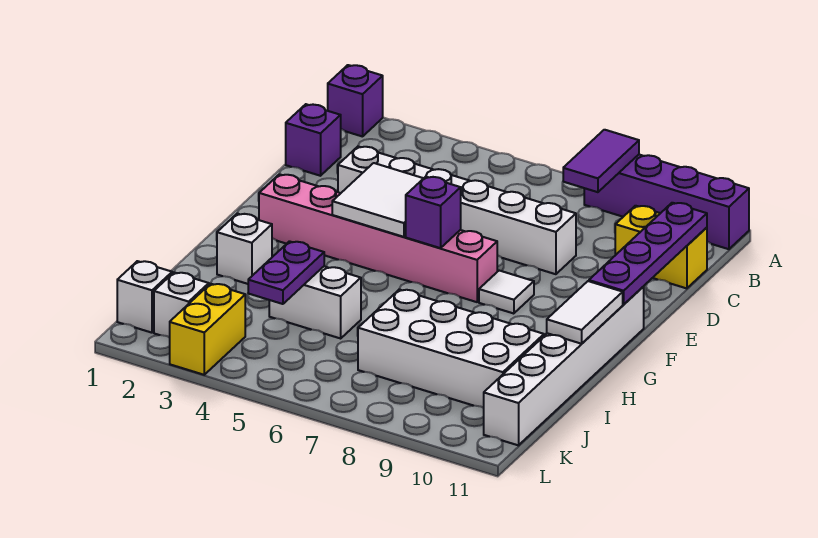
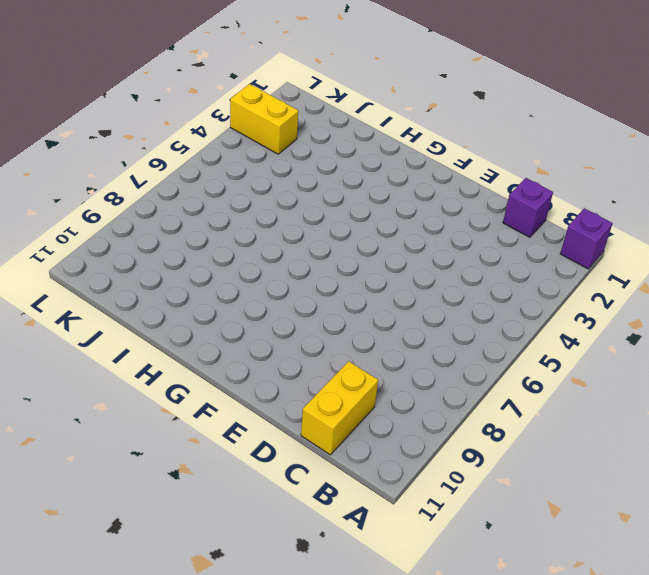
none -> purple brick A8:A11 level 1
none -> white brick D3:D8 level 1
none -> pink brick F2:F7 level 1

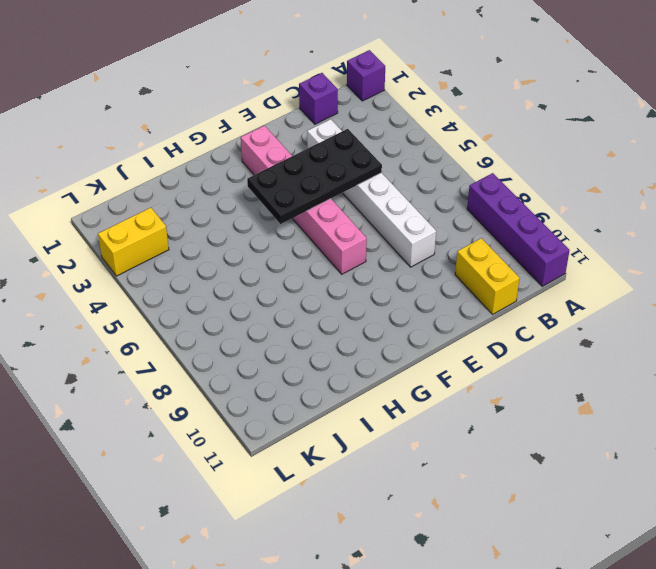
black plate D4:G5 level 2 -> white tile E4:F5 level 2
none -> white tile F8 level 1
none -> white brick F11:K11 level 1
none -> white brick H2 level 1

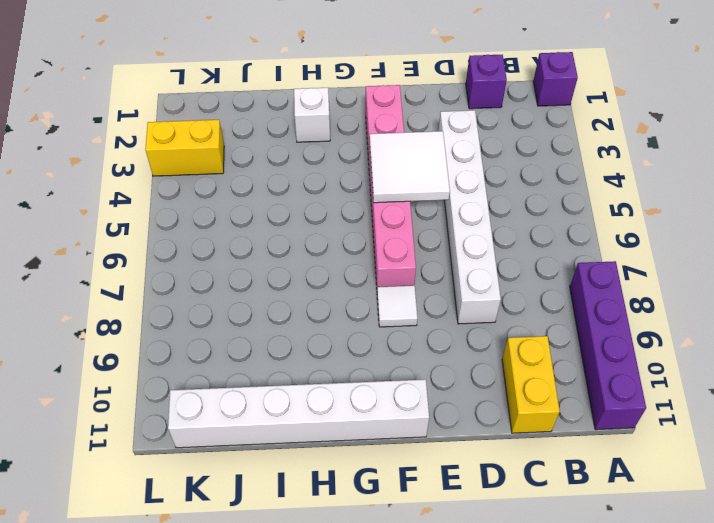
none -> white brick I4:I5 level 1
none -> white brick I7:J10 level 1
none -> white brick K1 level 1

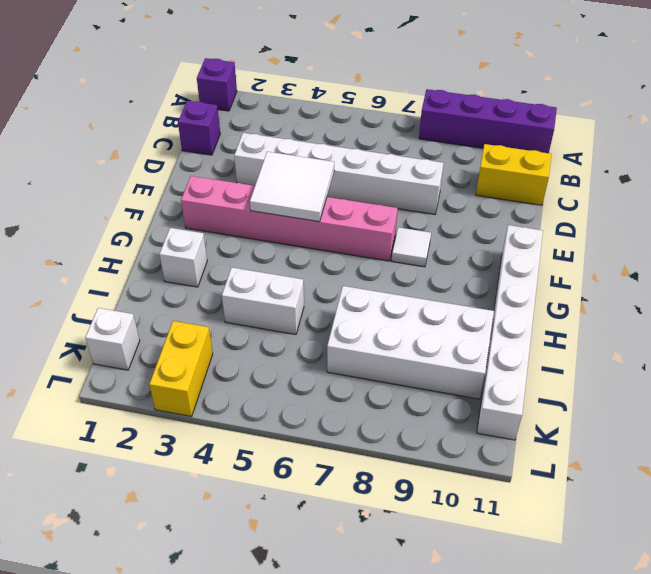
none -> white brick K2 level 1
none -> purple tile A8:B8 level 2
none -> purple plate C11:F11 level 2

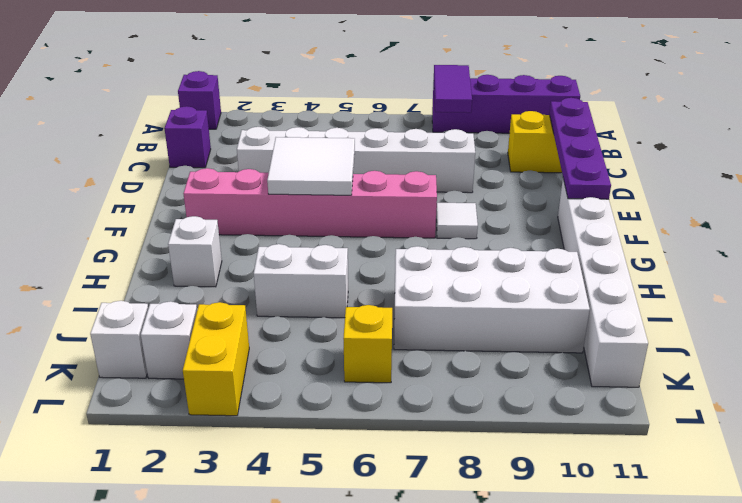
yellow brick K6 level 1 -> none
none -> purple brick F6 level 2
none -> white tile G11:H11 level 2
none -> purple plate I4:J4 level 2

